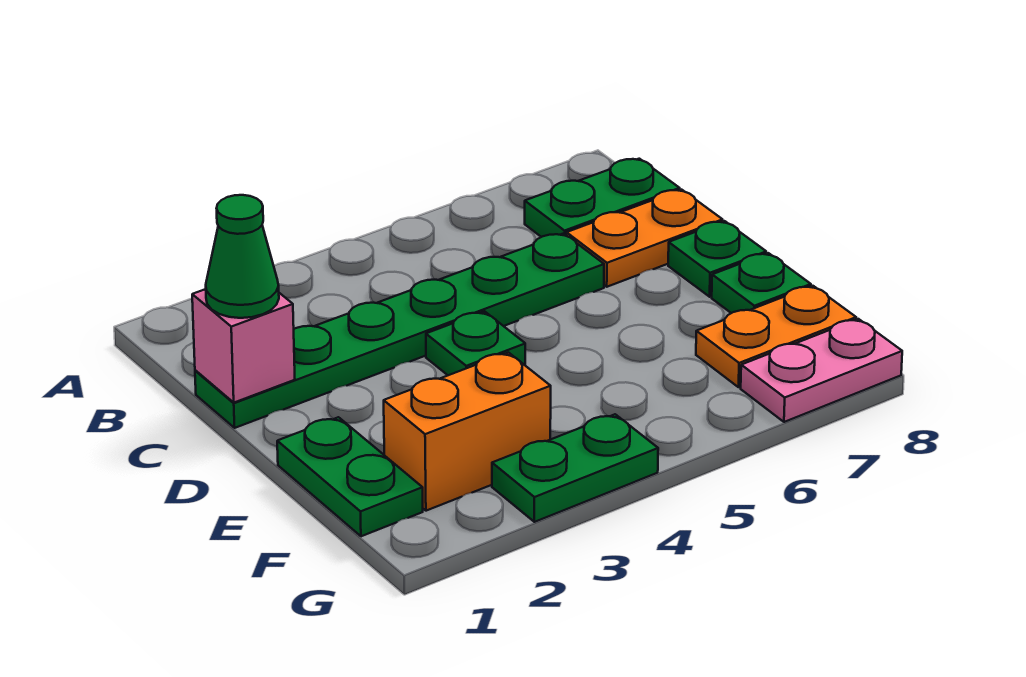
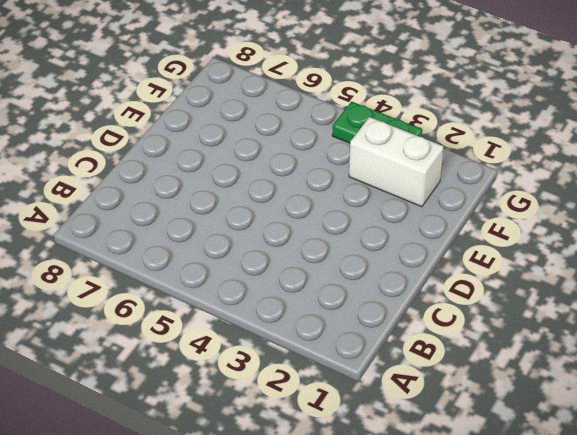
white brick F2:F3 level 1 -> orange brick F2:F3 level 1
none -> green plate B7:B8 level 1
none -> green plate C1:C6 level 1
none -> orange plate C7:C8 level 1

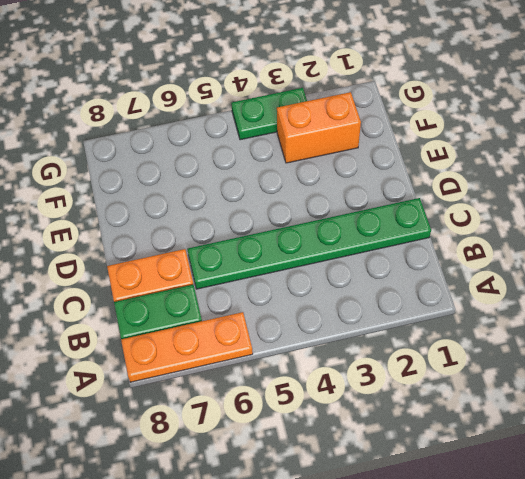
orange plate A6:A8 level 1 -> none
none -> green plate D4 level 1
none -> green plate D8 level 1
none -> green plate E1:F1 level 1

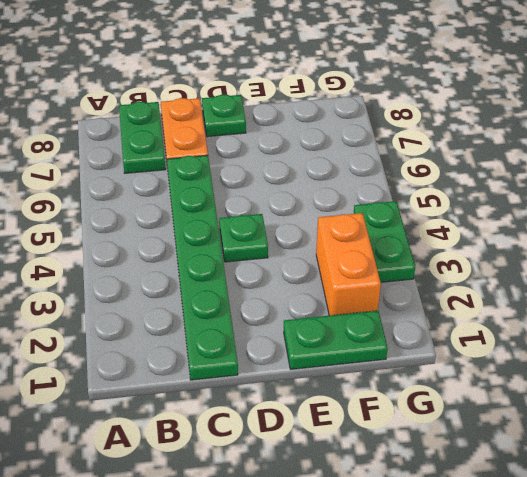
none -> green plate E8 level 1
none -> orange plate F7:F8 level 1
none -> pink plate G7:G8 level 1

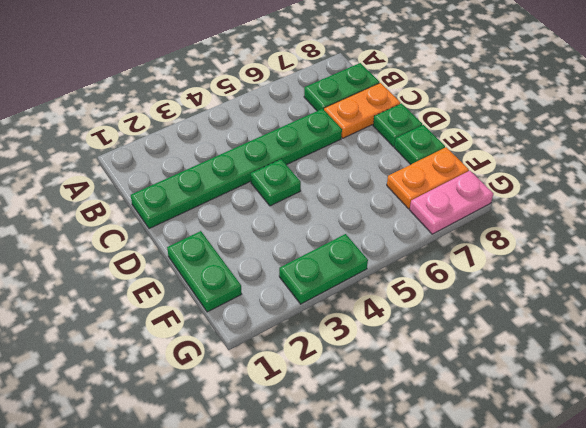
none -> orange brick F2:F3 level 1
none -> pink brick C1 level 2
none -> green cone C1 level 3

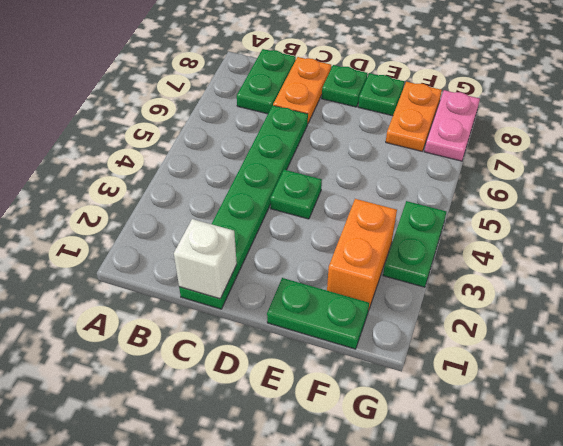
white brick C1 level 2 -> pink brick C1 level 2
none -> green cone C1 level 3

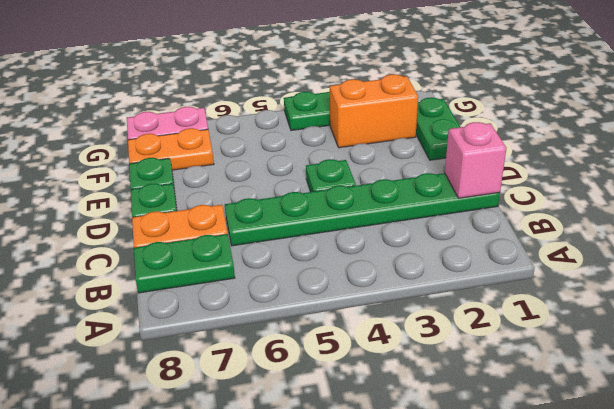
none -> green cone C1 level 3

